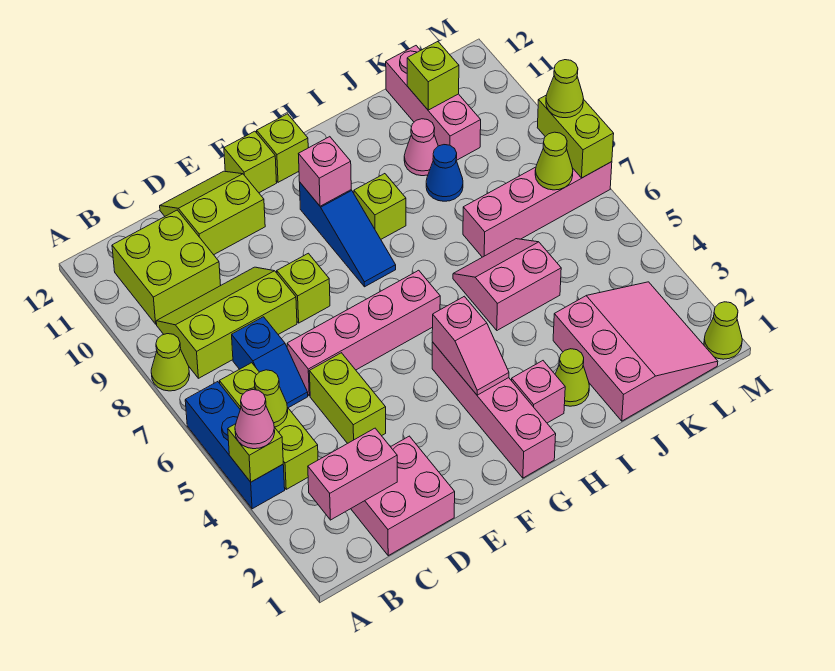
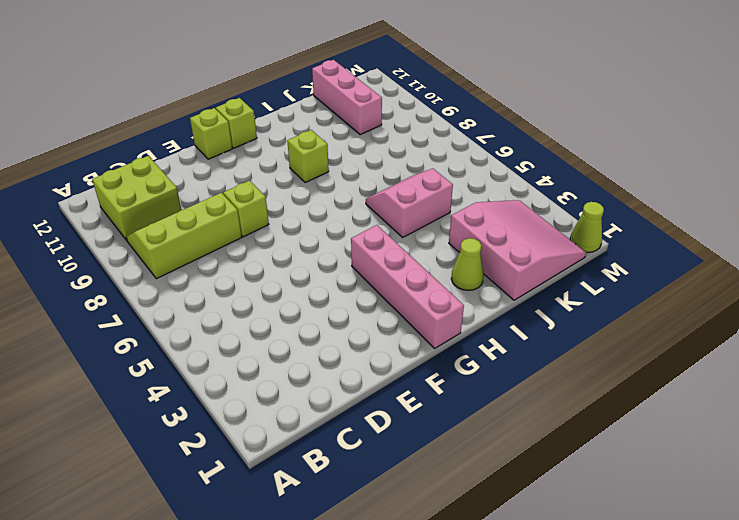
none -> blue brick A4:A6 level 1
none -> lime cone A8 level 1
none -> lime brick B4:B6 level 1
none -> pink brick C1:D2 level 1

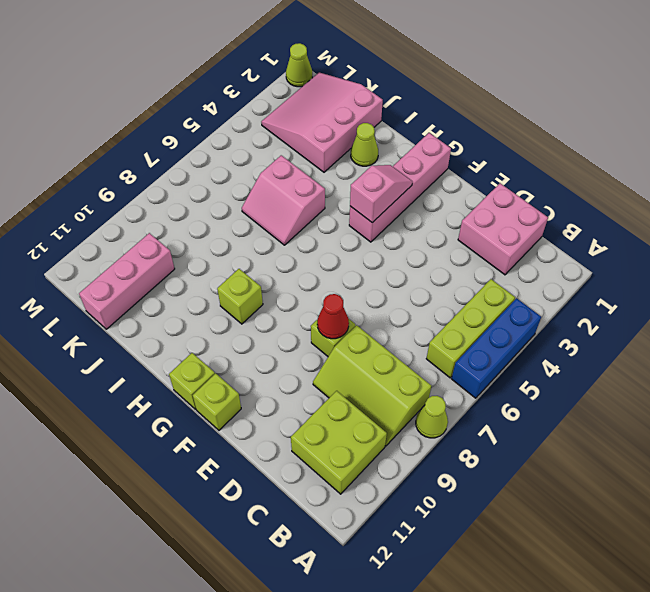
red cone E8 level 2 -> none
none -> blue slope C6:C7 level 1 top 7
none -> lime brick D4:D5 level 1
none -> pink brick D6:G6 level 1
none -> lime slope D11:E12 level 1 top 11

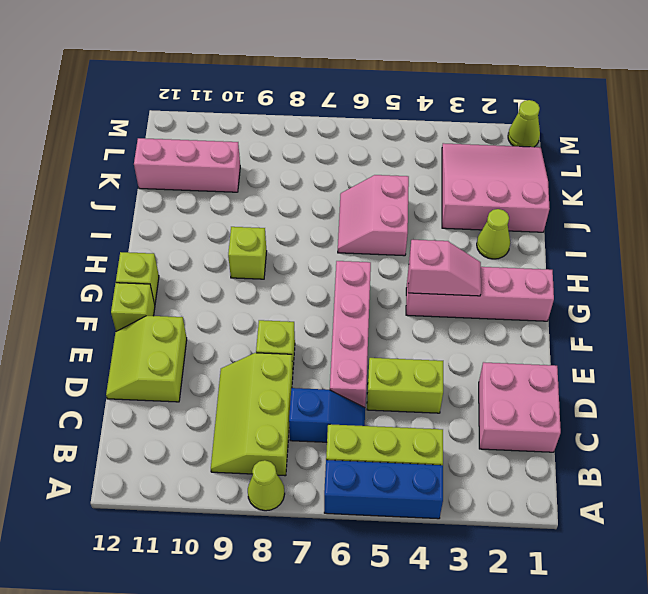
none -> lime brick B10:C11 level 1
none -> blue slope G8:G10 level 1 top 10
none -> pink brick H2 level 1
none -> pink brick J7:M7 level 1

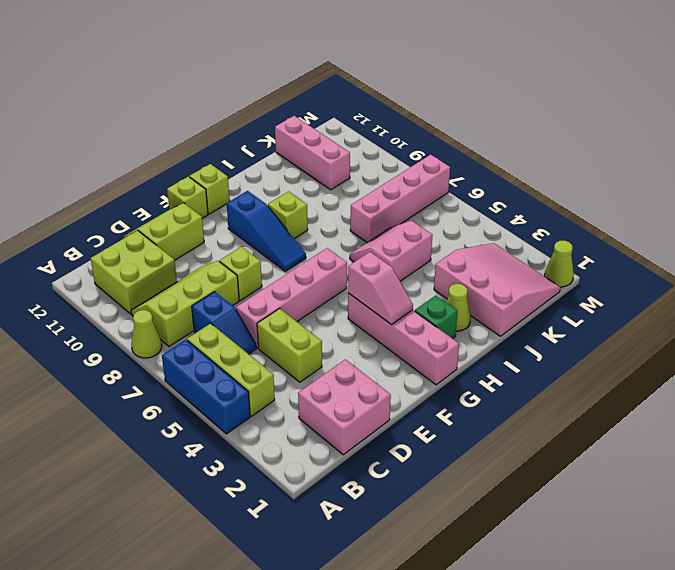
green brick H2 level 1 -> pink brick H2 level 1
none -> blue cone J9 level 1
none -> pink cone J10 level 1
none -> lime brick A4 level 2
none -> pink brick B2:C2 level 2

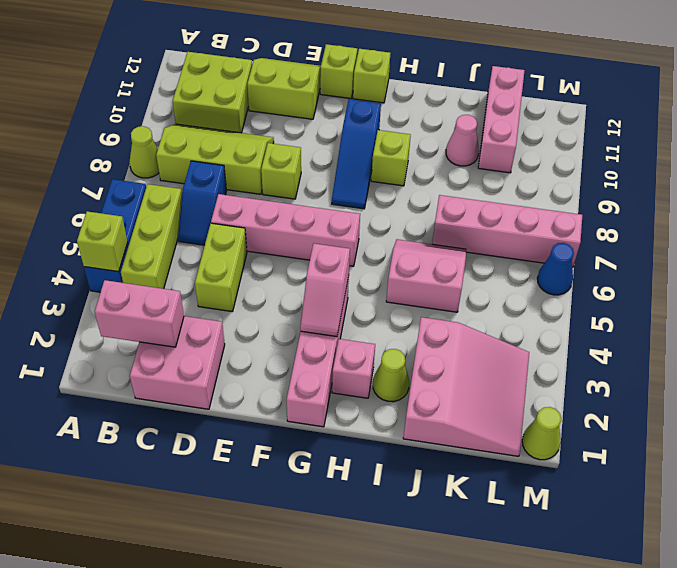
blue cone M6 level 1 -> blue cone J9 level 1
none -> lime cone B5 level 2
none -> pink brick G10 level 2
none -> lime brick K11 level 2
none -> lime cone L7 level 2

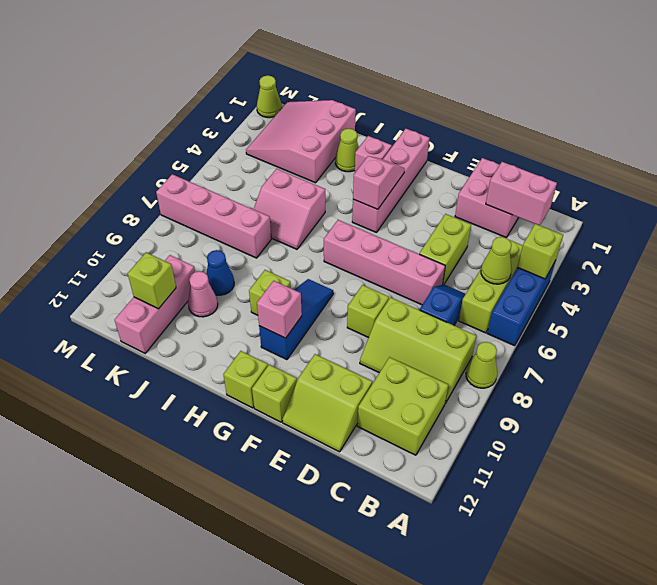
none -> lime cone L7 level 2
none -> lime brick M7:M8 level 2
none -> pink cone A4 level 3
none -> lime cone M8 level 3

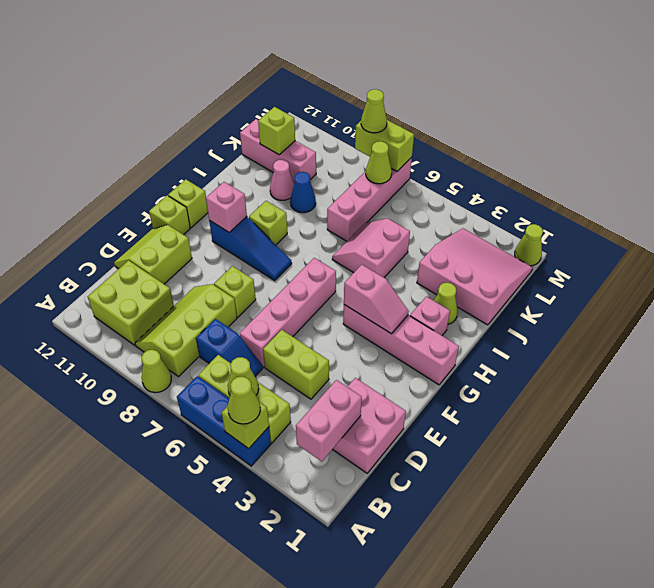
lime cone A4 level 3 -> pink cone A4 level 3

